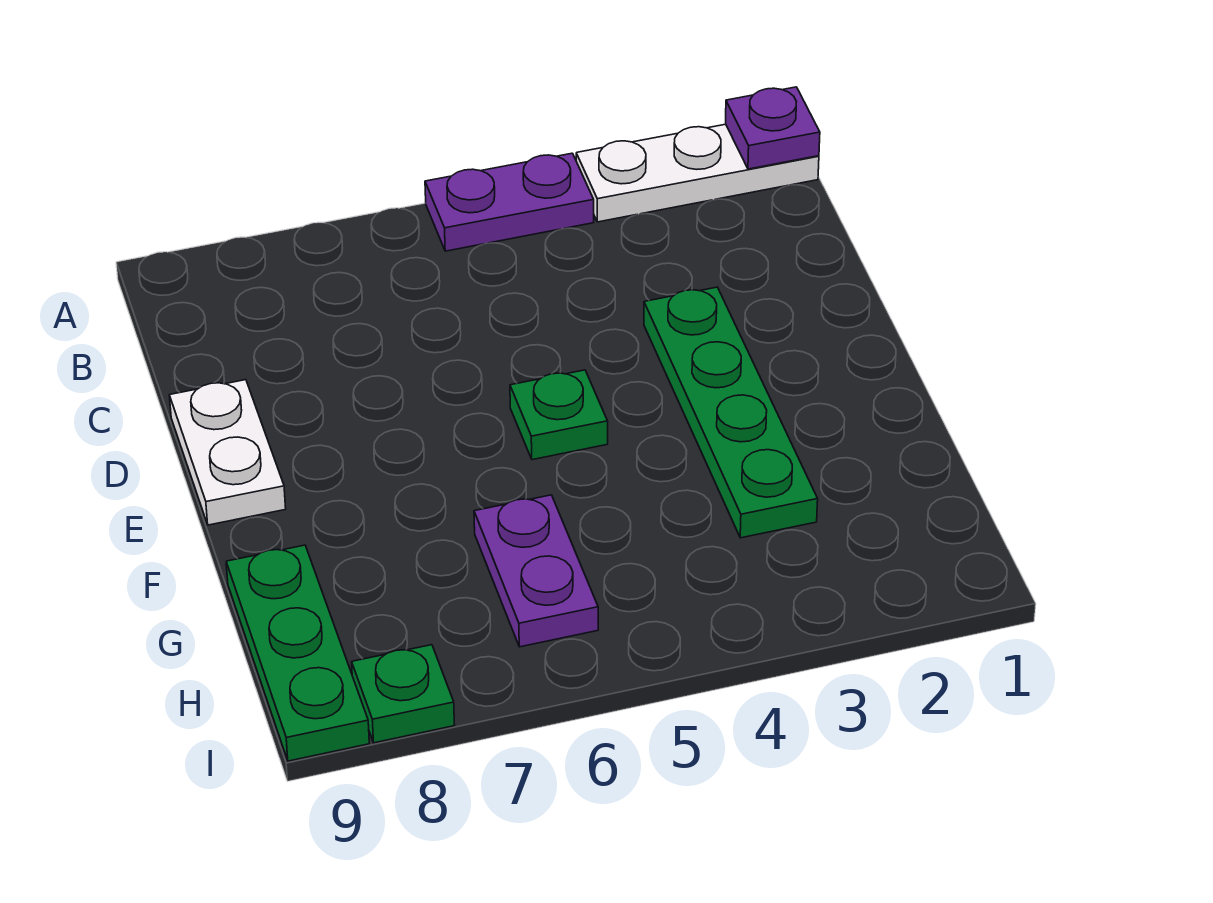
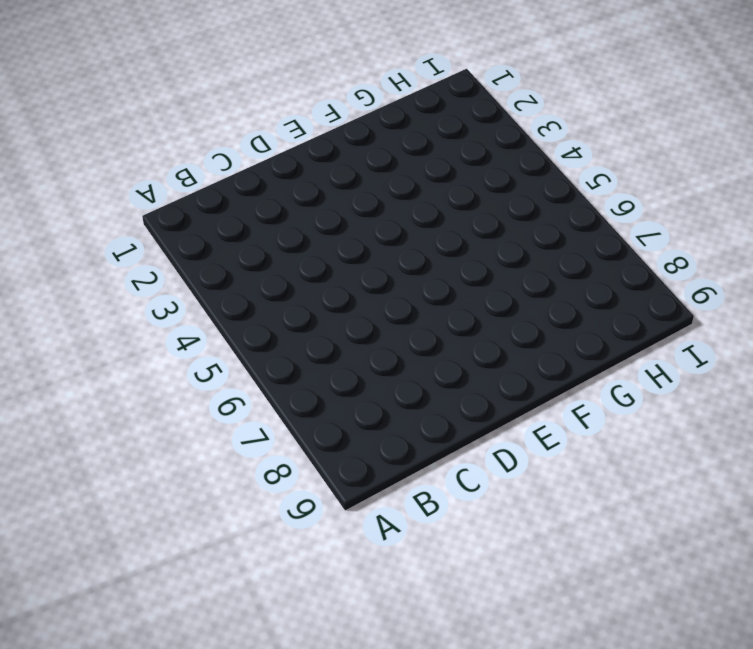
none -> white plate A1:A3 level 1
none -> purple plate A4:A5 level 1

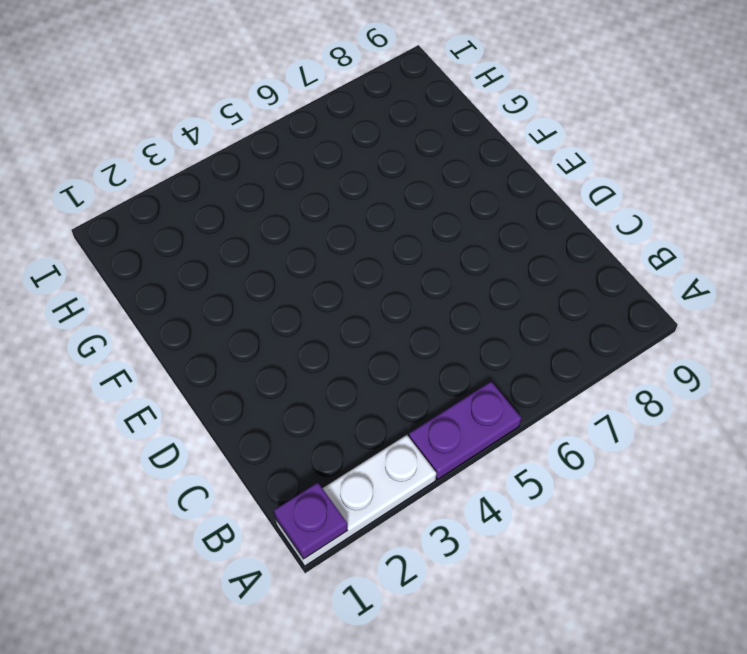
none -> green plate D3:G3 level 1
none -> white plate D9:E9 level 1

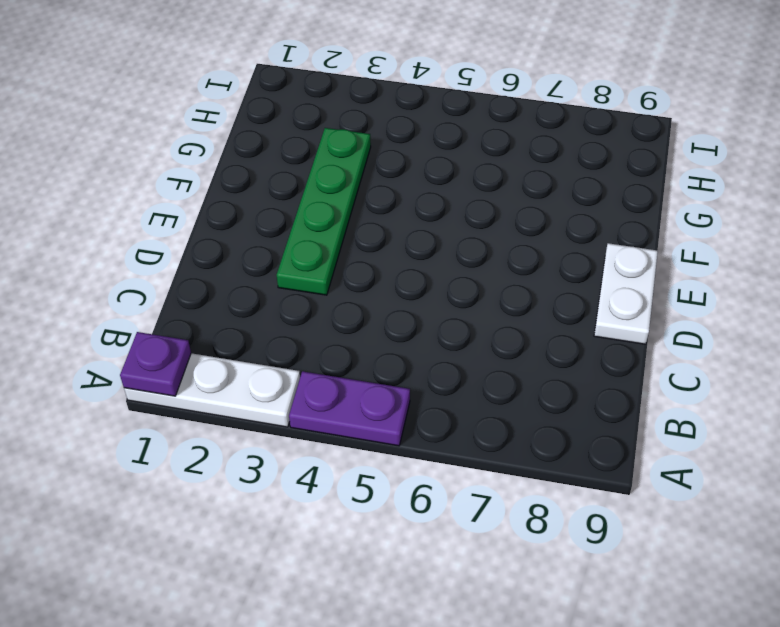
none -> green plate E5 level 1
none -> purple plate G6:H6 level 1

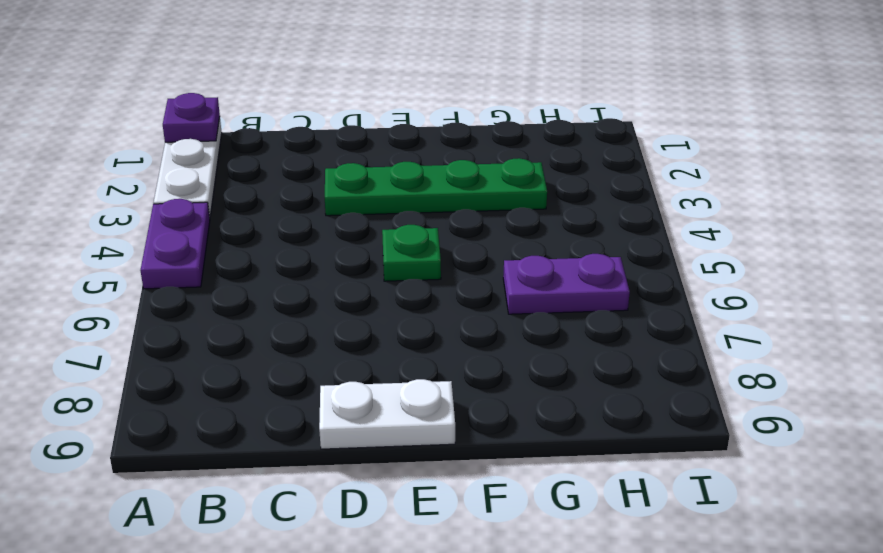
none -> green plate G9:I9 level 1
none -> green plate I8 level 1

